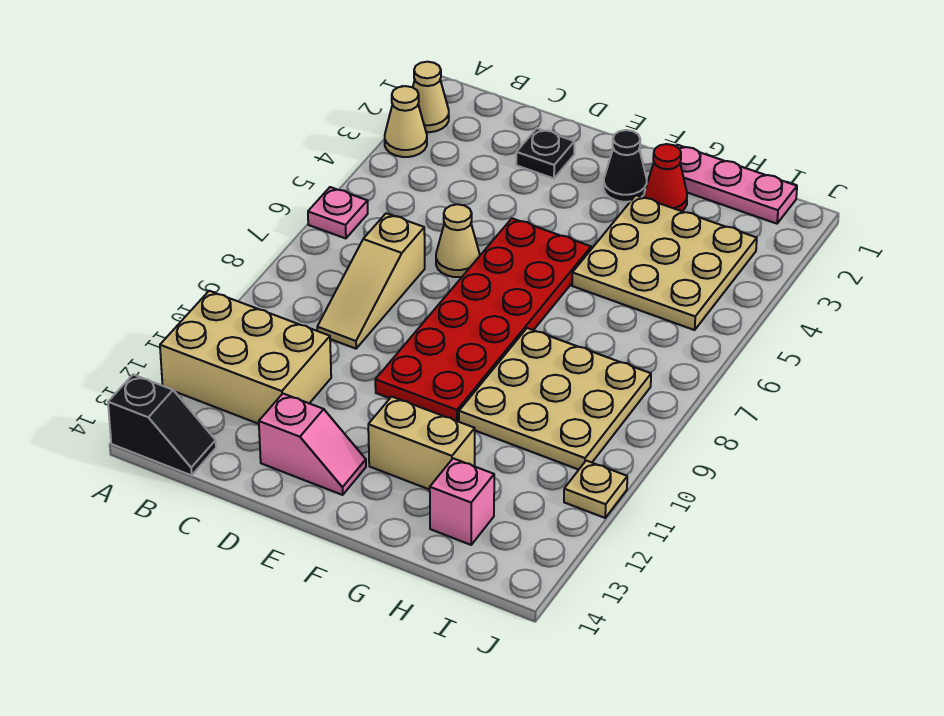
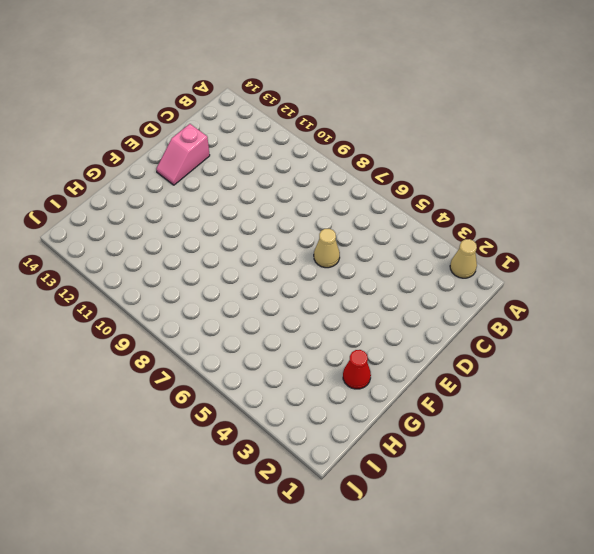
none -> tan cone A3 level 1
none -> pink plate A6 level 1
none -> tan brick A11:C12 level 1

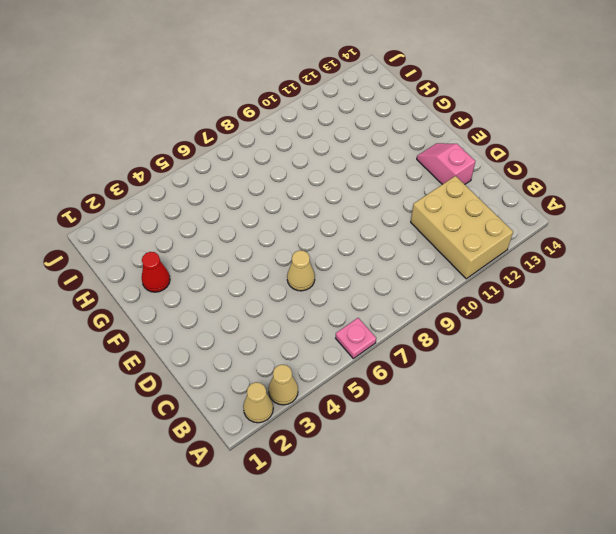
none -> black slope A14:B14 level 1 top A
none -> tan slope C7:C9 level 1 top 7
none -> black plate D2 level 1

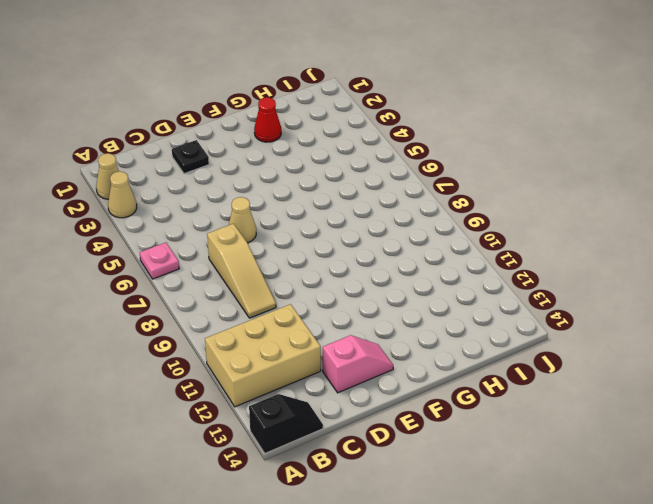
none -> red plate E5:F10 level 1
none -> black cone F2 level 1
none -> tan brick F12:G12 level 1

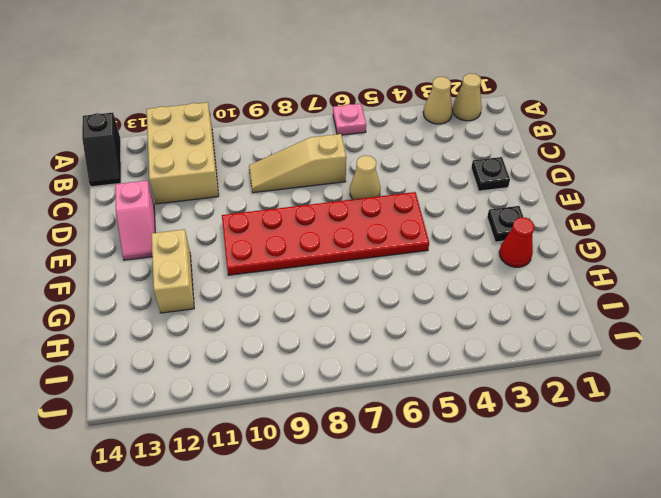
black plate F2 level 1 -> black cone F2 level 1
none -> pink plate G1:I1 level 1
none -> tan plate G3:I5 level 1
none -> tan plate G8:I10 level 1

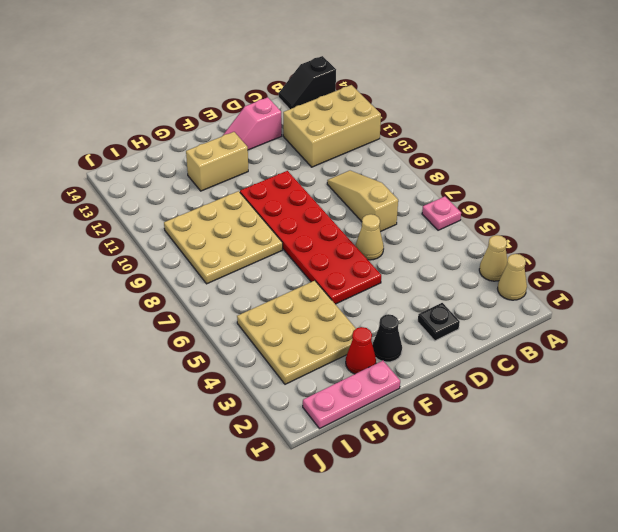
none -> pink brick H13 level 1
none -> tan plate J11 level 1

